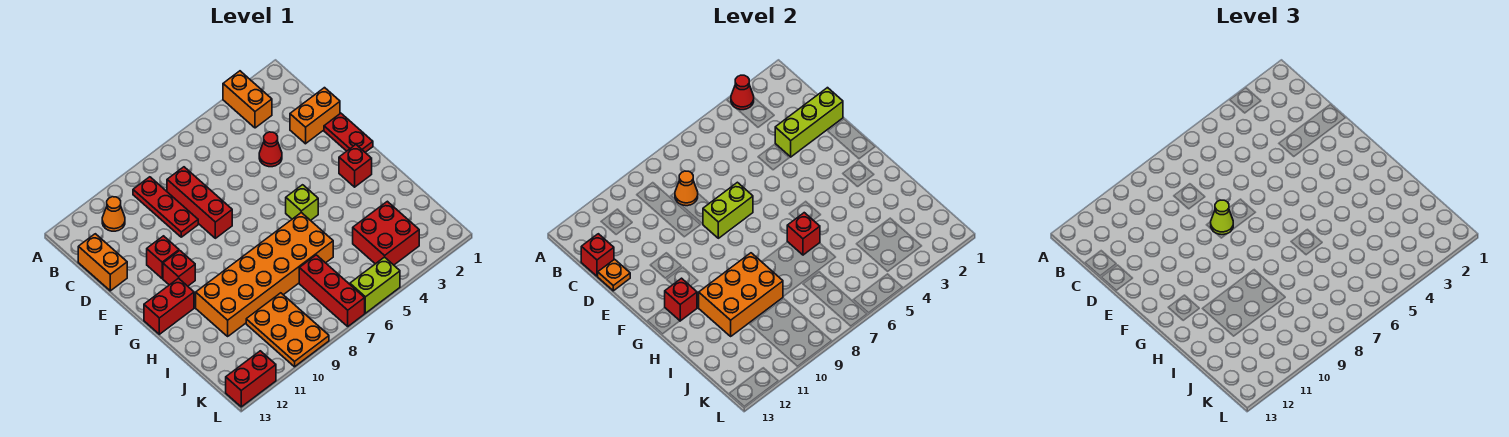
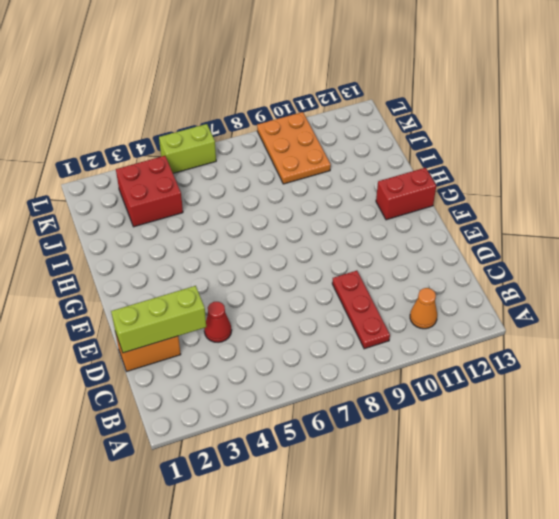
none -> orange brick A3:B3 level 1
none -> red brick C8:E8 level 1
none -> orange brick C13:D13 level 1

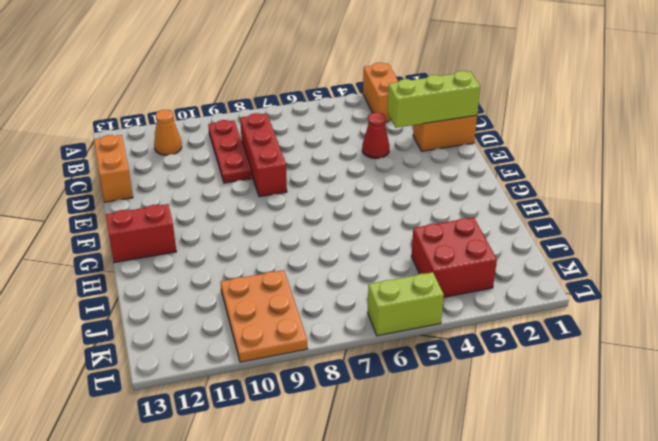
none -> red plate E1:F1 level 1
none -> red brick E11 level 1
none -> red brick F11 level 1

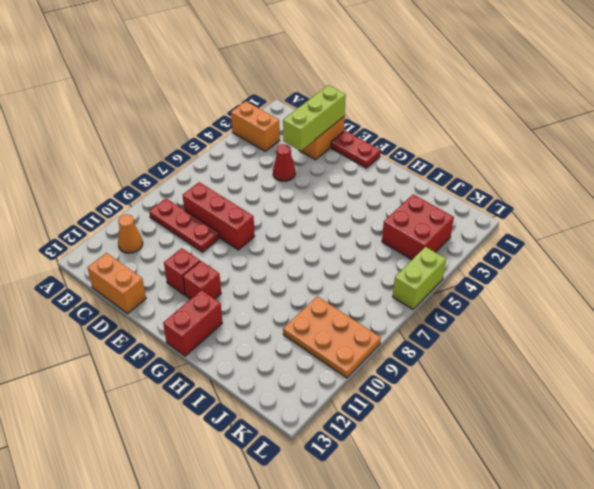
none -> red brick G2 level 1
none -> lime brick G5 level 1
none -> orange brick H6:I11 level 1

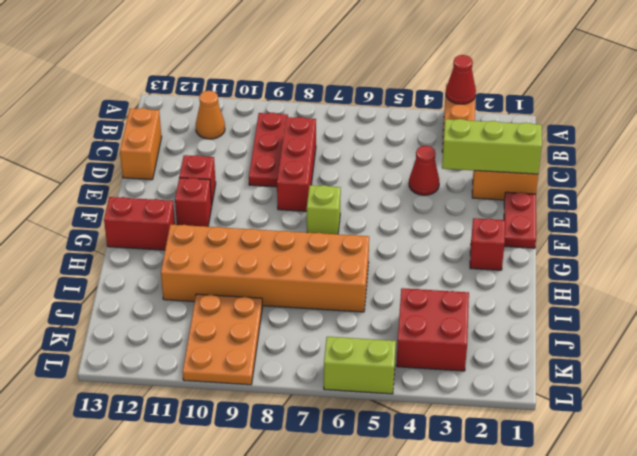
lime brick F7 level 1 -> lime brick G5 level 1
none -> red brick J7:L7 level 1
none -> red brick L12:L13 level 1
none -> orange cone C8 level 2

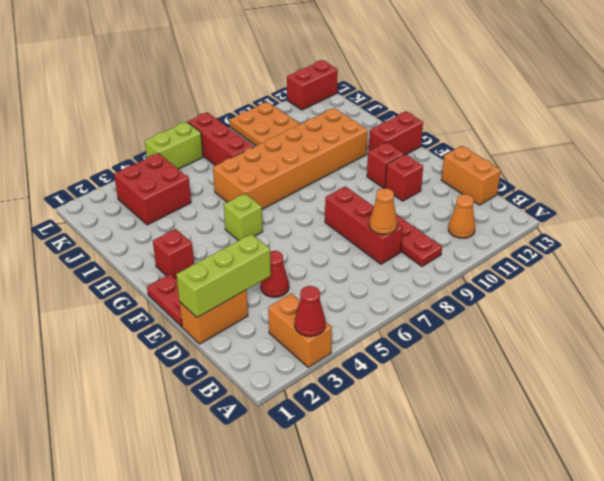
none -> red brick C13 level 2
none -> orange plate D13 level 2
none -> lime brick E7:E8 level 2

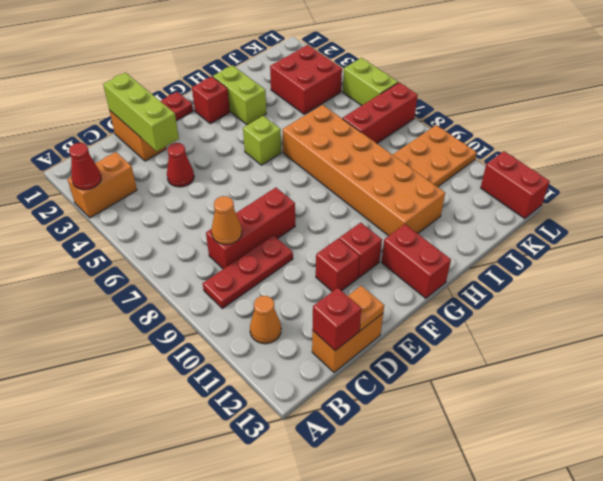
lime brick H2:H3 level 1 -> lime brick E7:E8 level 2
none -> red brick G12 level 2
none -> red brick H6 level 2
none -> orange brick H9:I11 level 2

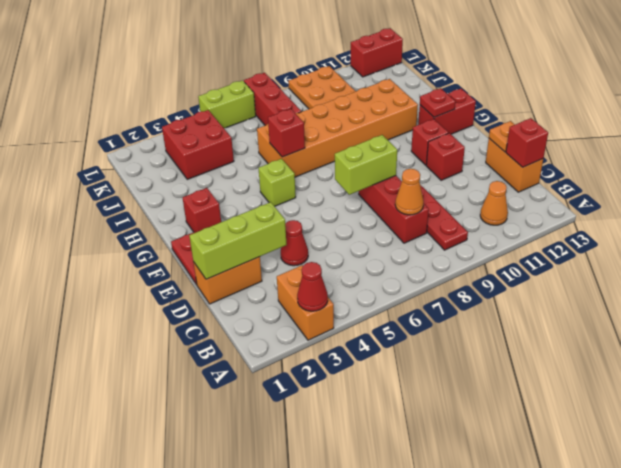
red plate G12 level 2 -> red brick G12 level 2
none -> orange brick H9:I11 level 2
none -> lime cone E8 level 3

